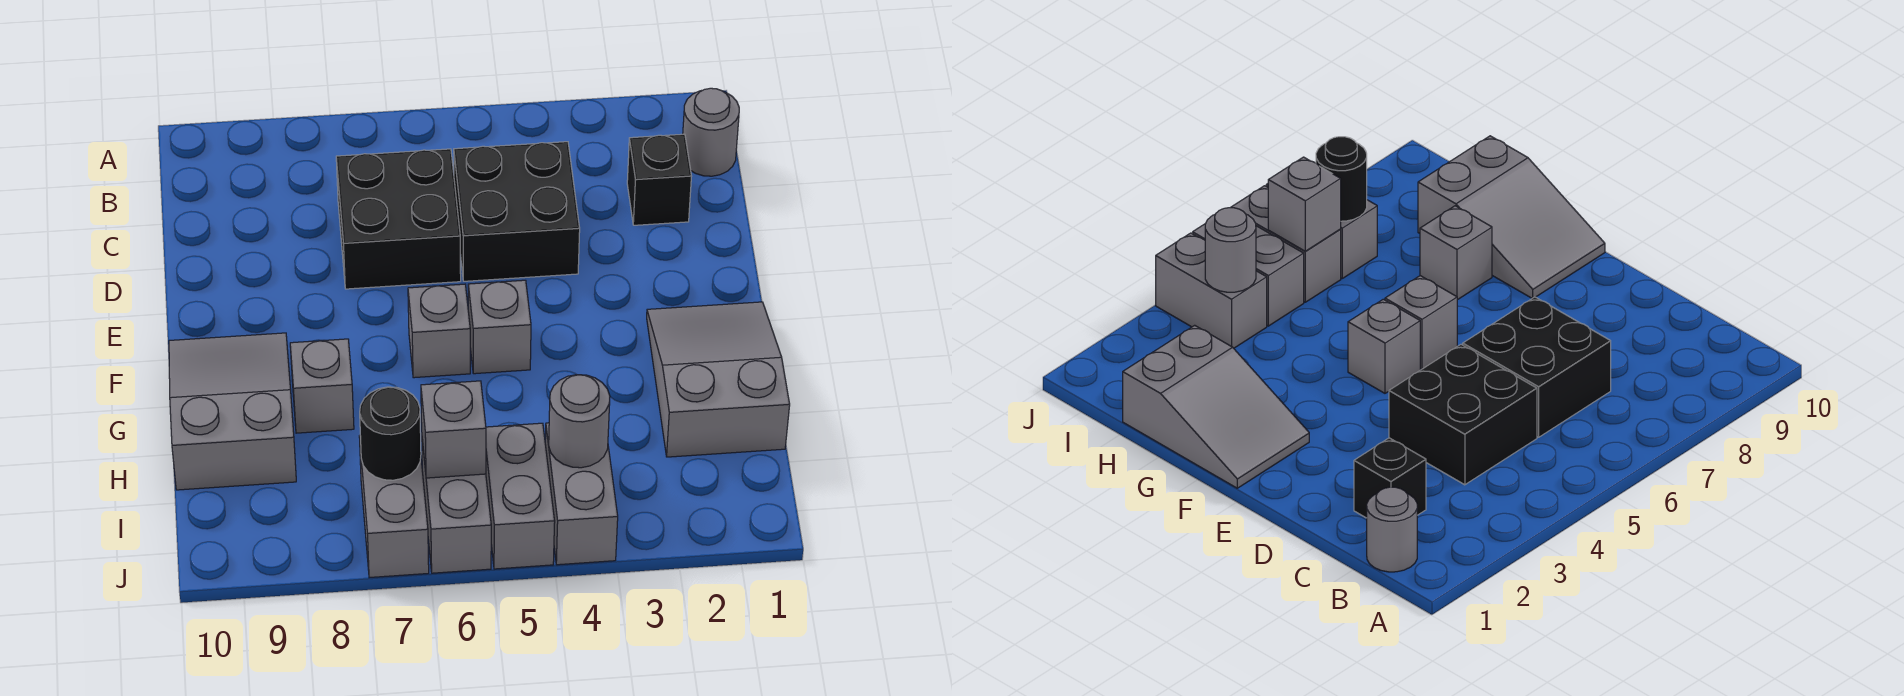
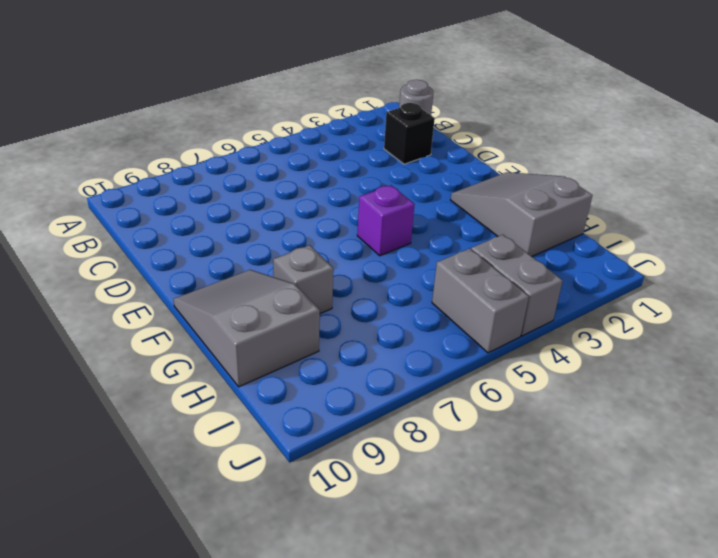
purple brick F5 level 1 -> grey brick F5 level 1
none -> black brick C4:D5 level 1
none -> black brick C6:D7 level 1
none -> grey brick F6 level 1

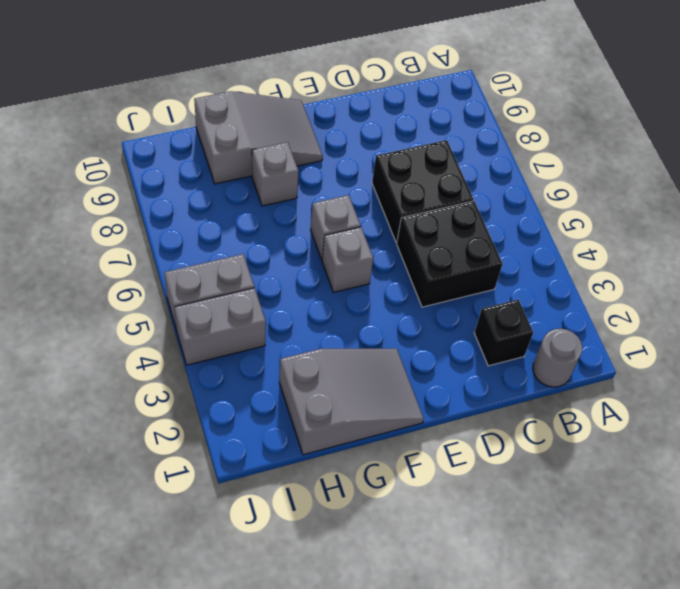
none -> grey brick I6:J6 level 1
none -> grey brick I7:J7 level 1
none -> grey round brick I4 level 2

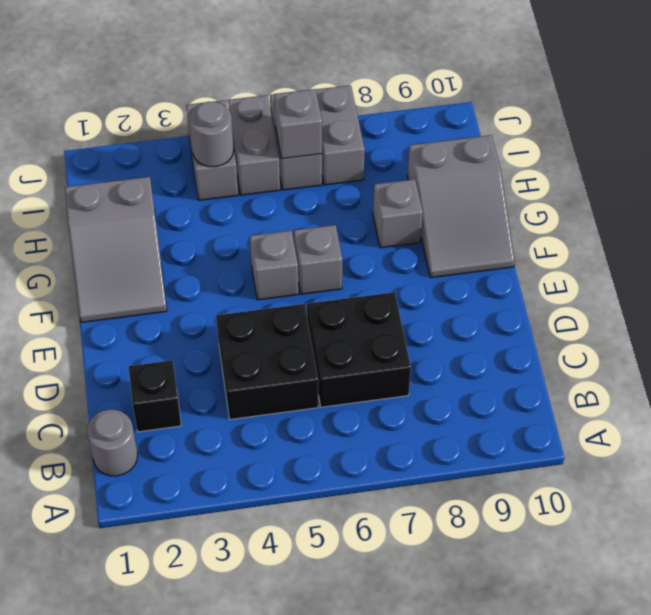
none -> black round brick I7 level 2

